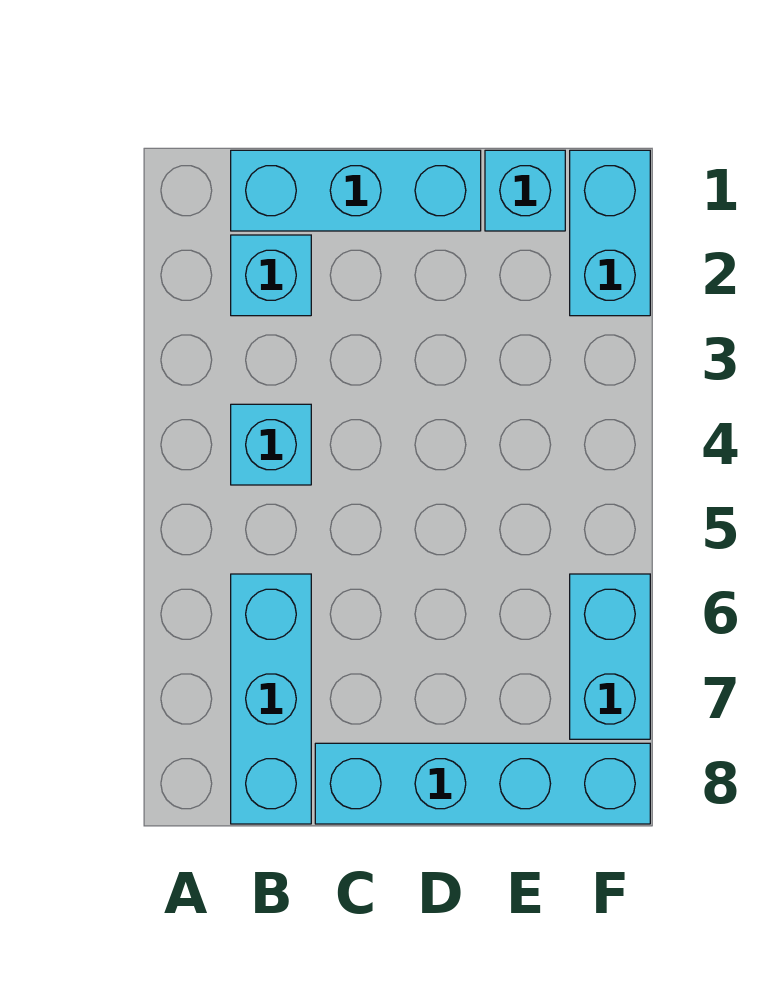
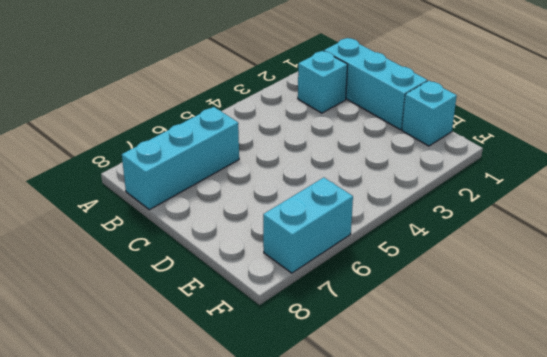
none -> cyan brick B4 level 1
none -> cyan brick C8:F8 level 1

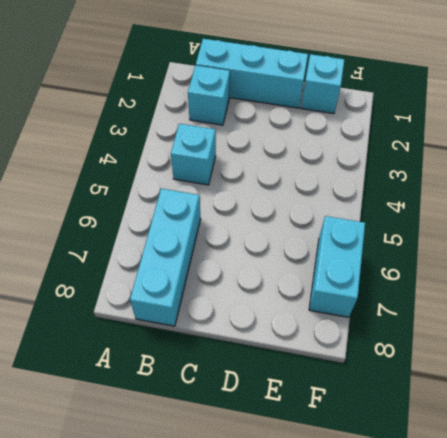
none -> cyan brick C8:F8 level 1
none -> cyan brick F1:F2 level 1

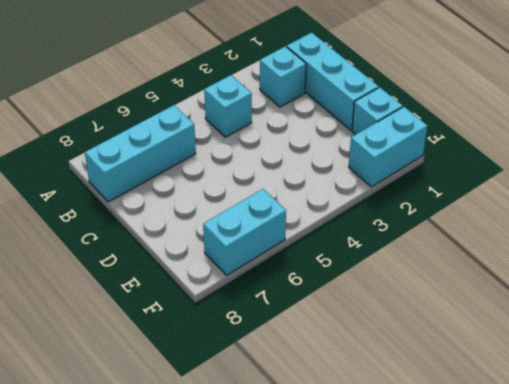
none -> cyan brick C8:F8 level 1

